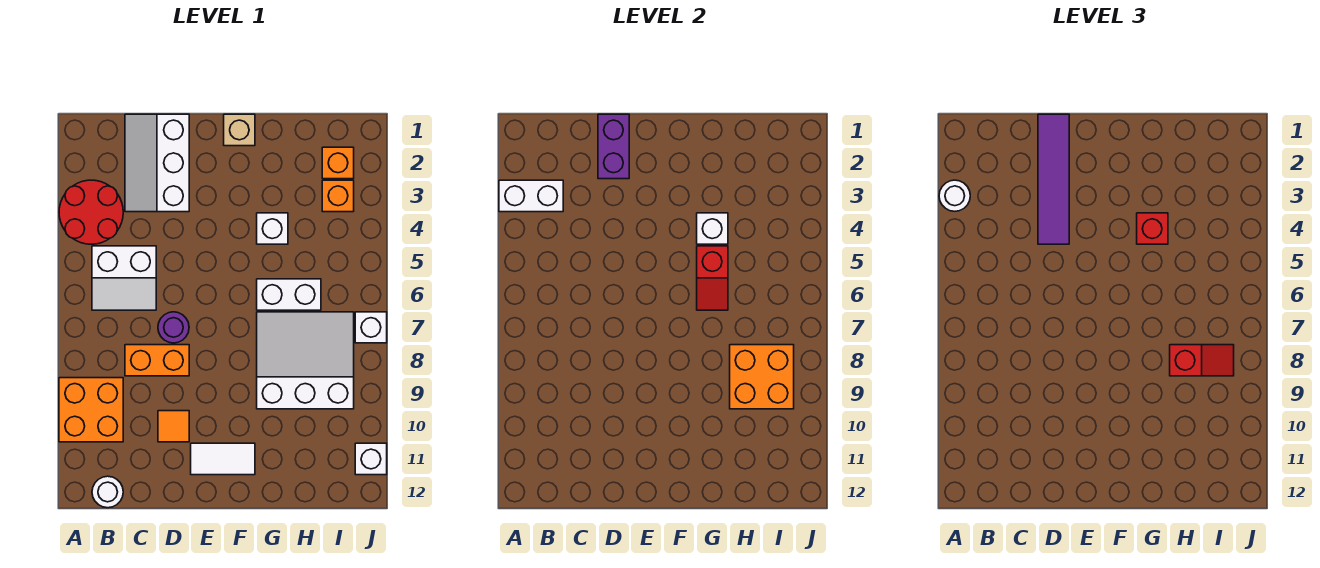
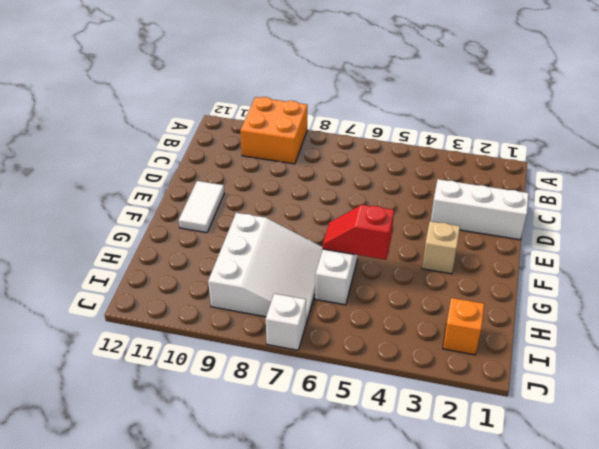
tan brick F3 level 1 -> tan brick F1 level 1
none -> red round brick A3:B4 level 1
none -> white slope B5:C6 level 1 top 5
none -> white round brick B12 level 1

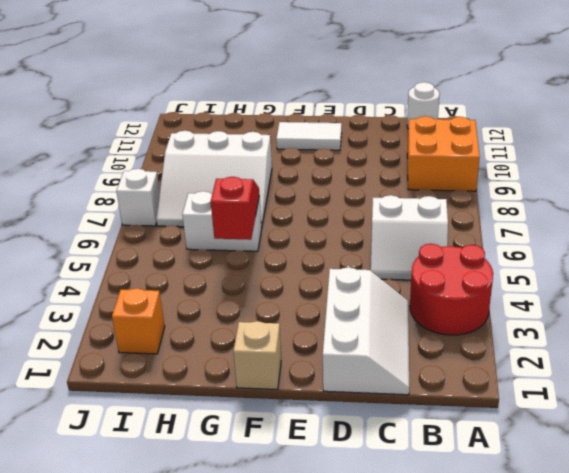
white slope B5:C6 level 1 top 6 -> white slope B5:C6 level 1 top 5
none -> orange brick C8:D8 level 1
none -> purple round brick D7 level 1
none -> orange tile D10 level 1

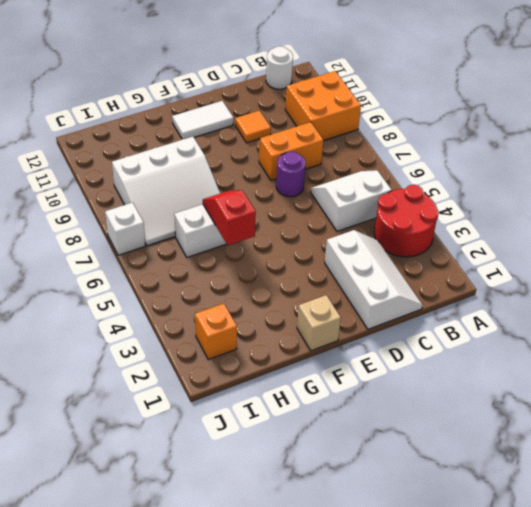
none -> white brick G4 level 1
none -> orange brick I3 level 1
none -> white brick J11 level 1

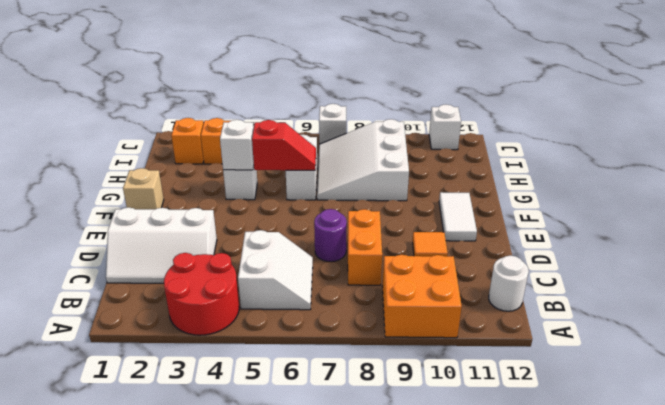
none -> white brick A3:B3 level 2
none -> purple brick D1:D2 level 2
none -> orange brick H8:I9 level 2

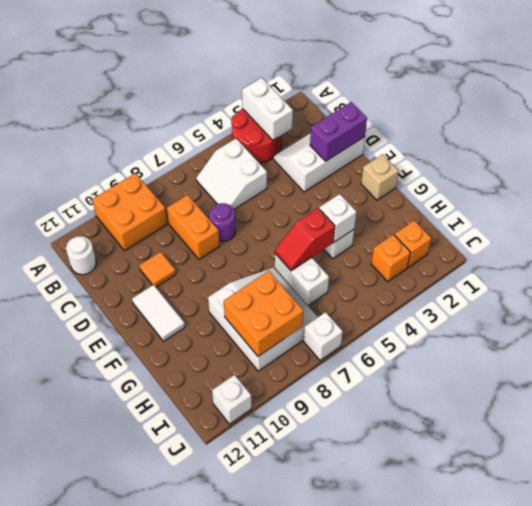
none -> white round brick A3 level 3
none -> purple tile D1:D4 level 3
none -> red brick G4 level 3

